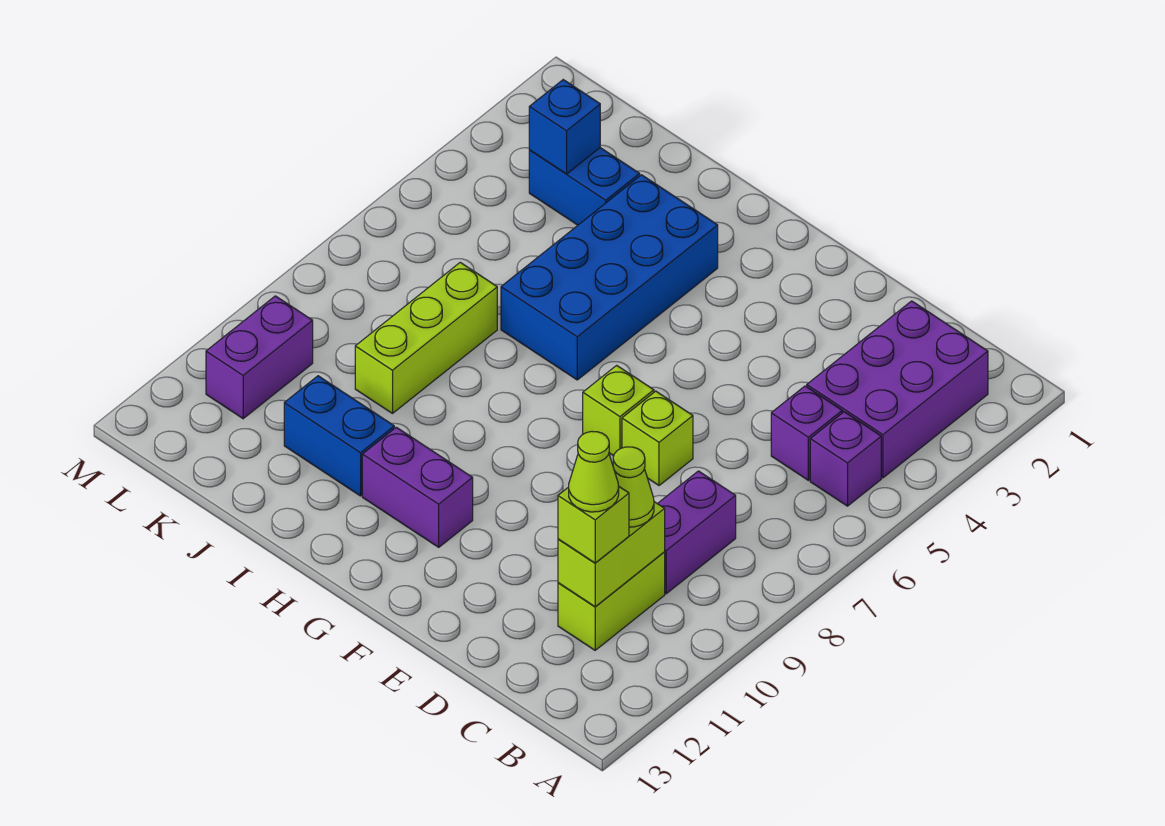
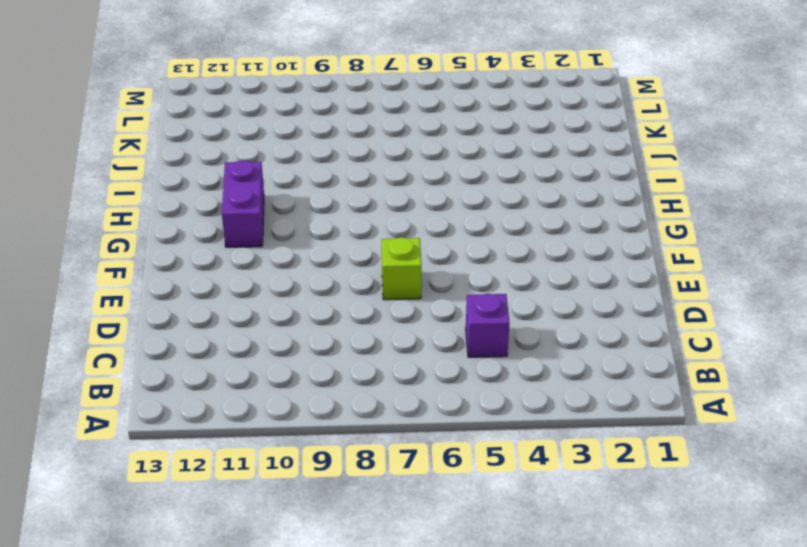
none -> purple brick B2:C4 level 1
none -> purple brick B5 level 1
none -> purple brick C8:C9 level 1

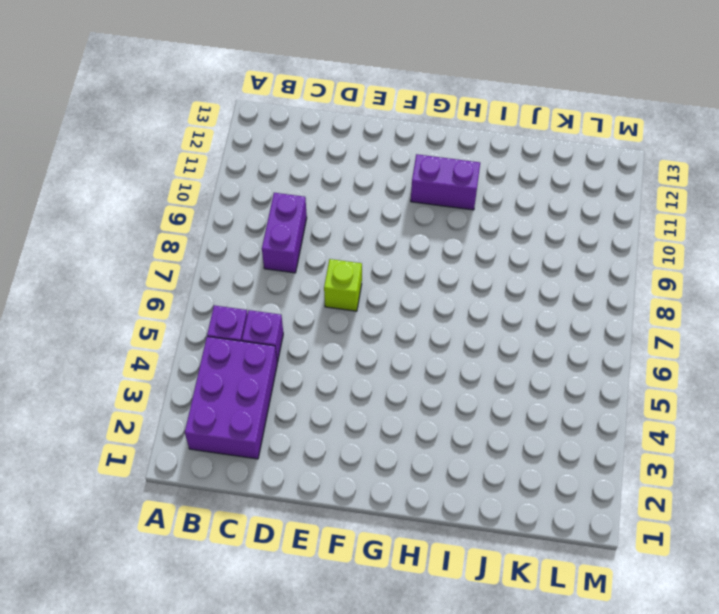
none -> lime brick C10:C11 level 1
none -> lime brick F7 level 1
none -> blue brick H3:I6 level 1

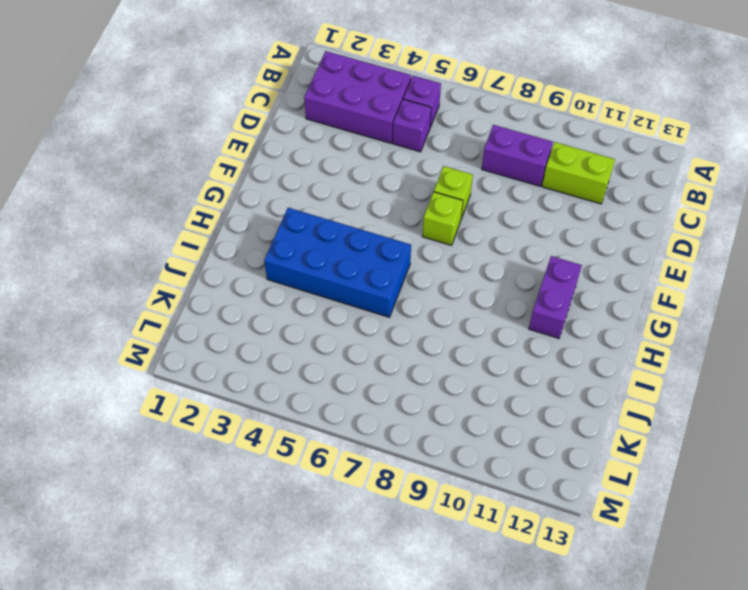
none -> blue brick I11:J11 level 1
none -> blue brick J3:K3 level 1
none -> lime brick J7:J9 level 1

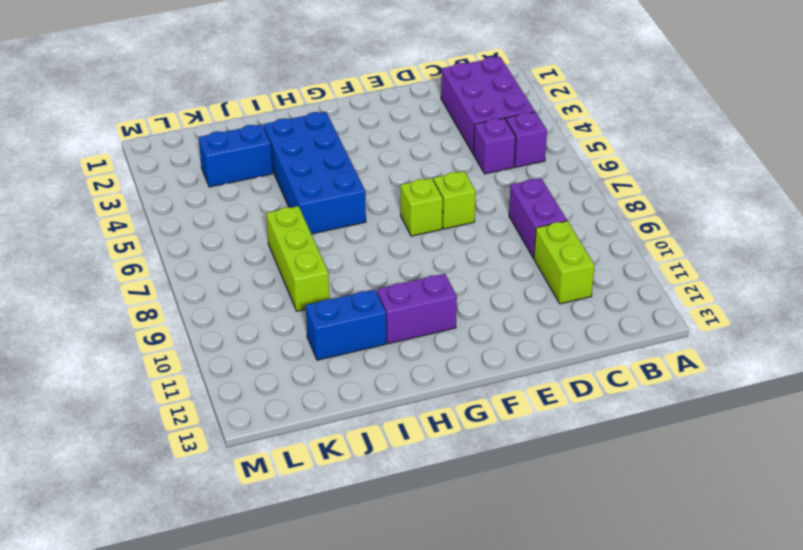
none -> purple brick L10:L11 level 1
none -> lime brick C10:C11 level 2
none -> blue brick K3 level 2

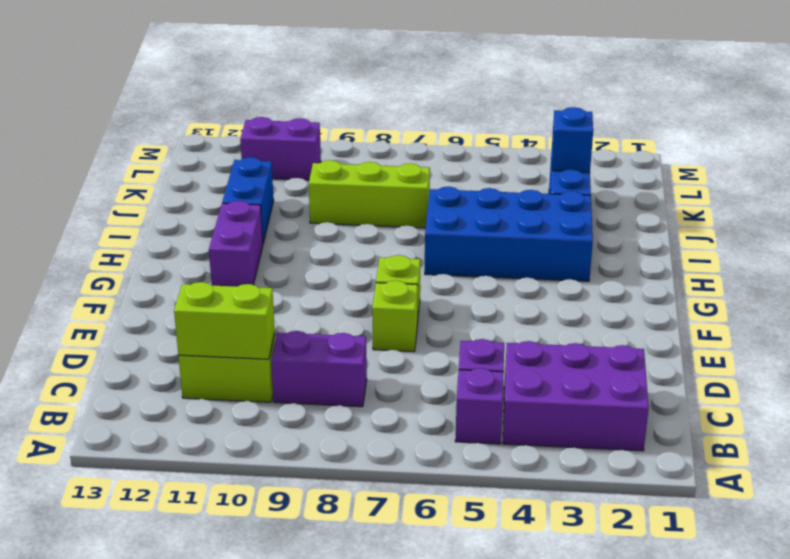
none -> lime cone C10 level 3
none -> lime brick C11 level 3
none -> lime cone C11 level 4

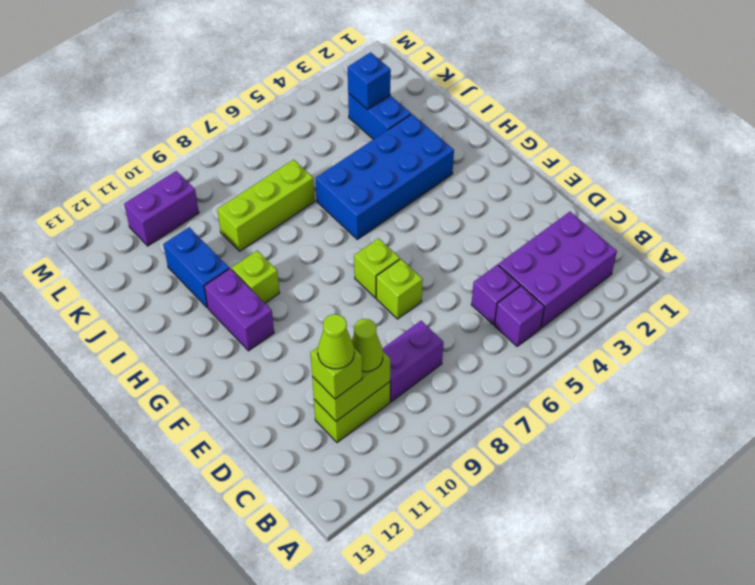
lime brick H10 level 1 -> none

